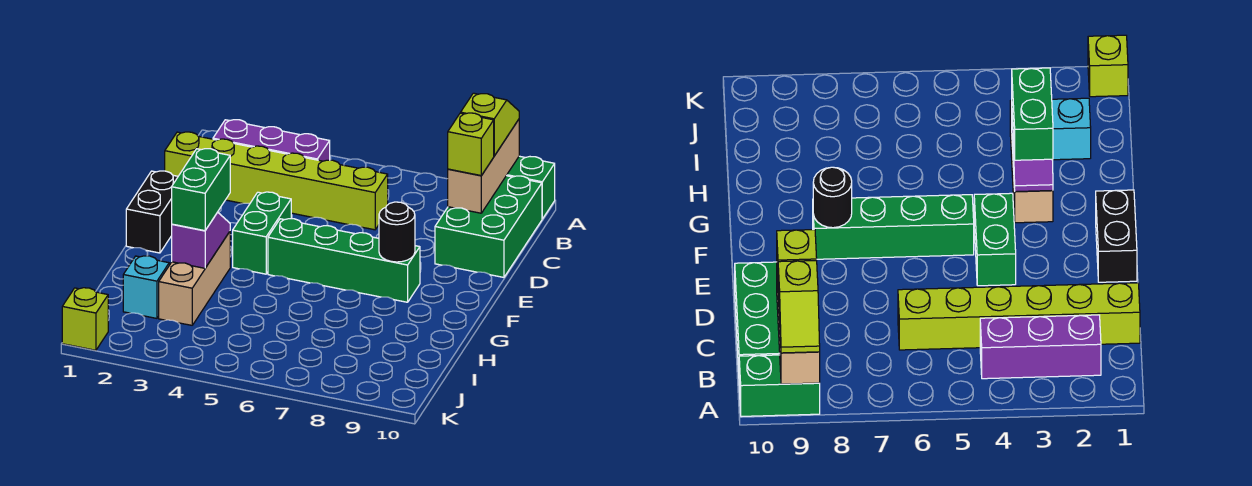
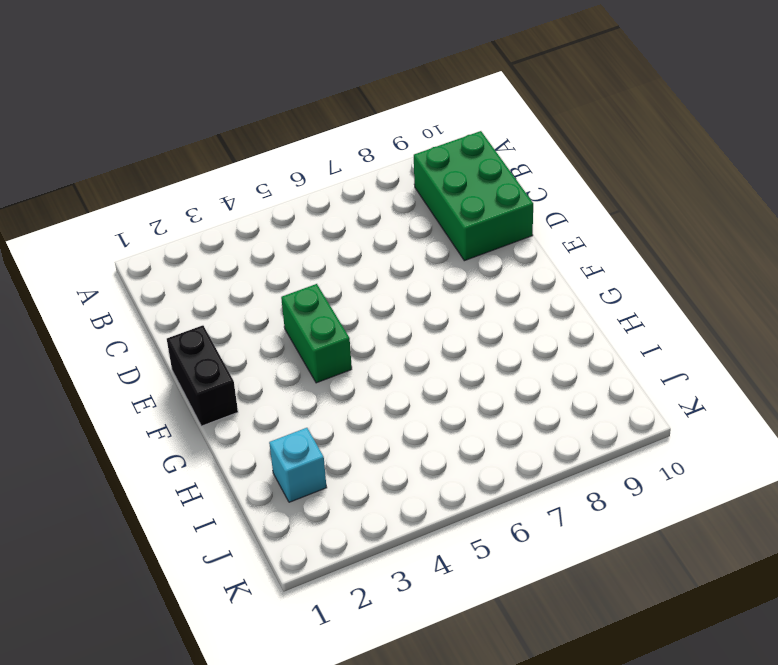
none -> green brick A9:A10 level 1
none -> purple brick B2:B4 level 1
none -> lime brick C1:C6 level 1

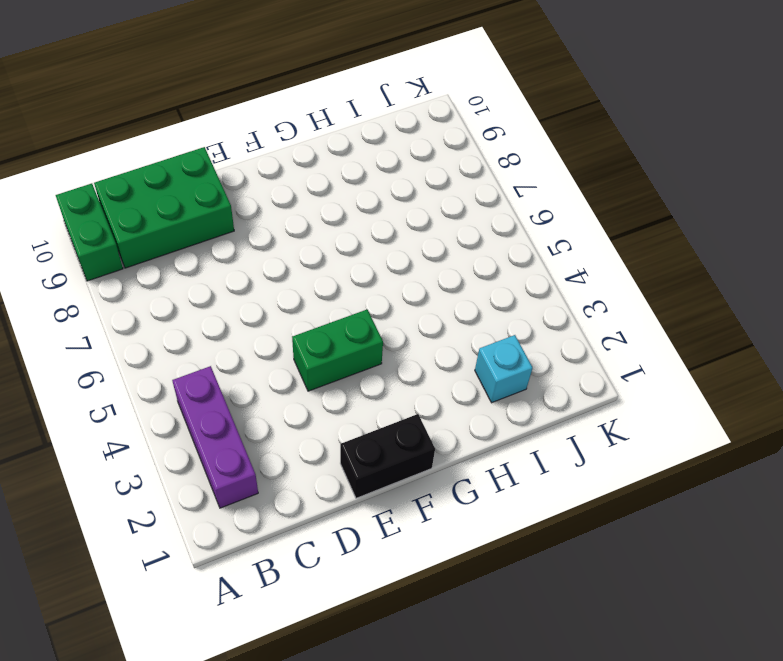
none -> lime brick C1:C6 level 1
none -> green brick F5:F8 level 1
none -> tan brick G3:I3 level 1

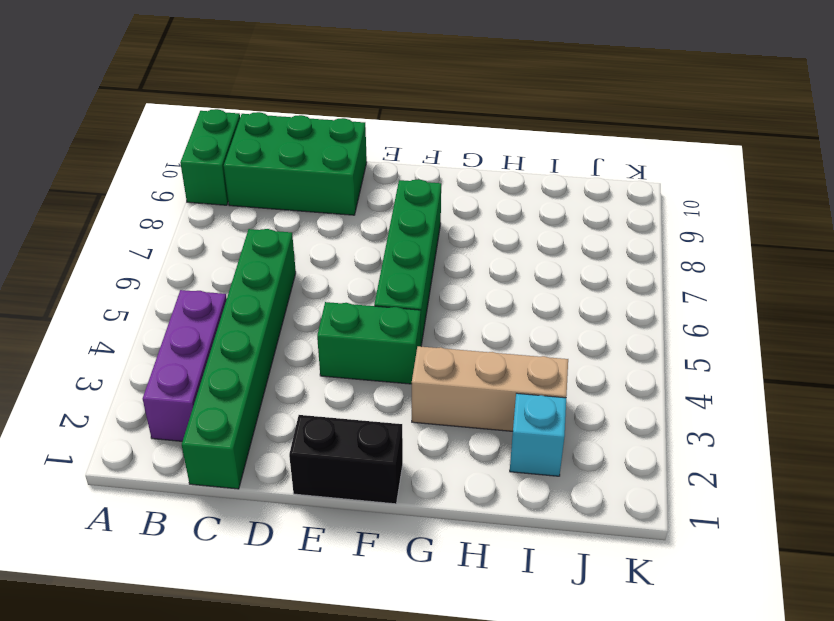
green brick C1:C6 level 1 -> lime brick C1:C6 level 1
none -> lime brick K1 level 1
none -> tan brick A9:C9 level 2
none -> black round brick F8 level 2

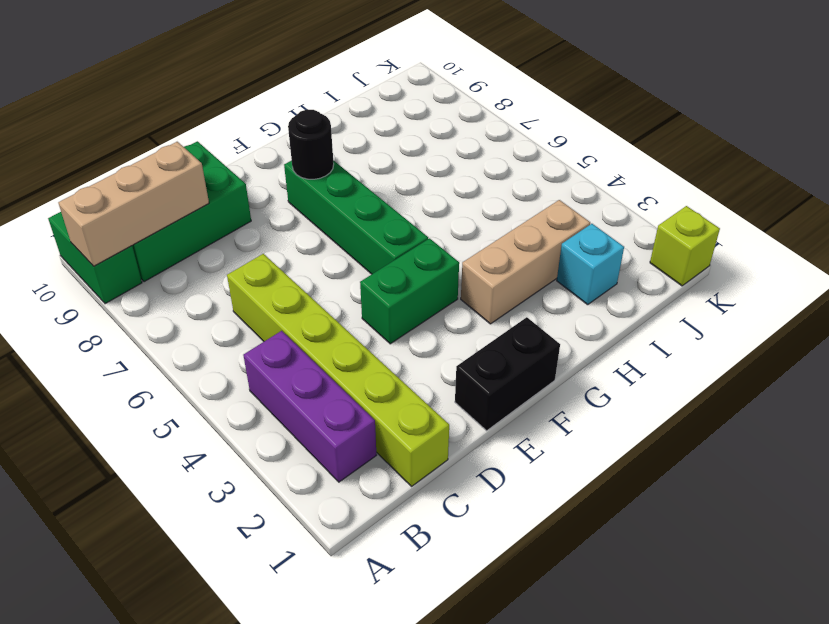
none -> purple slope G3:H3 level 2 top H
none -> lime slope A9:B9 level 3 top B
none -> lime brick C9 level 3

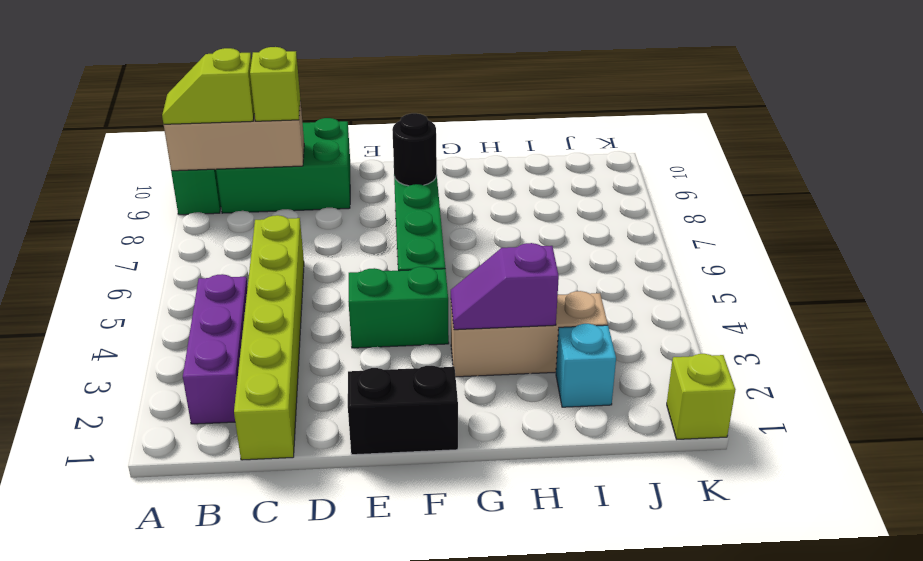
none -> green brick G3:H3 level 3

